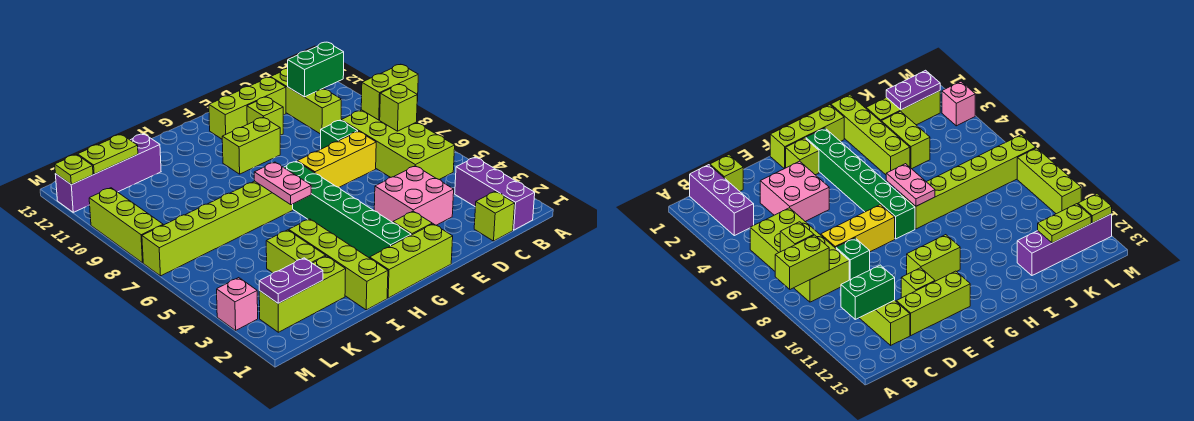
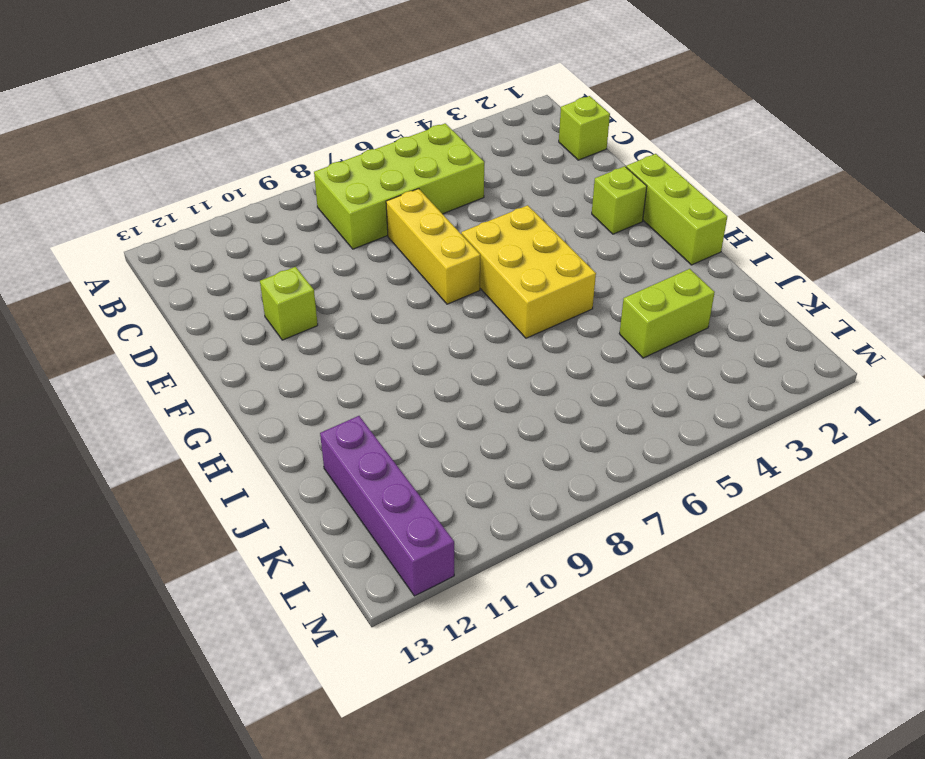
yellow brick F5:H6 level 1 -> green brick G2:G7 level 1
none -> purple brick B1:B3 level 1
none -> lime brick C10:C12 level 1
none -> pink brick D3:E4 level 1

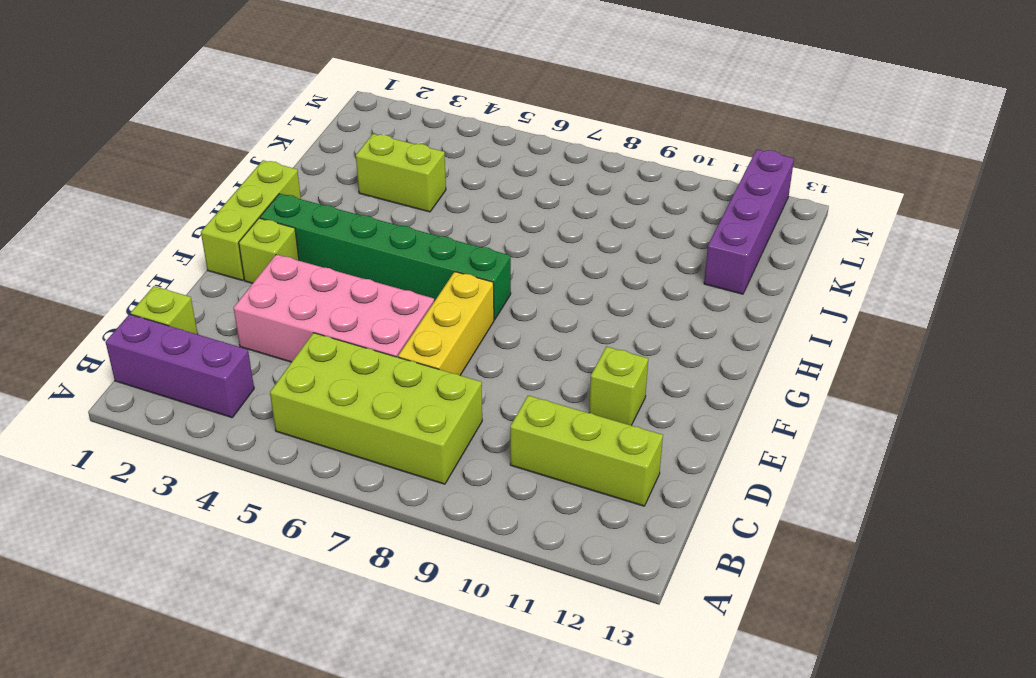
pink brick D3:E6 level 1 -> pink brick D3:E4 level 1
none -> green brick D8 level 1
none -> lime brick D12:F12 level 1
none -> lime brick F10:G10 level 1

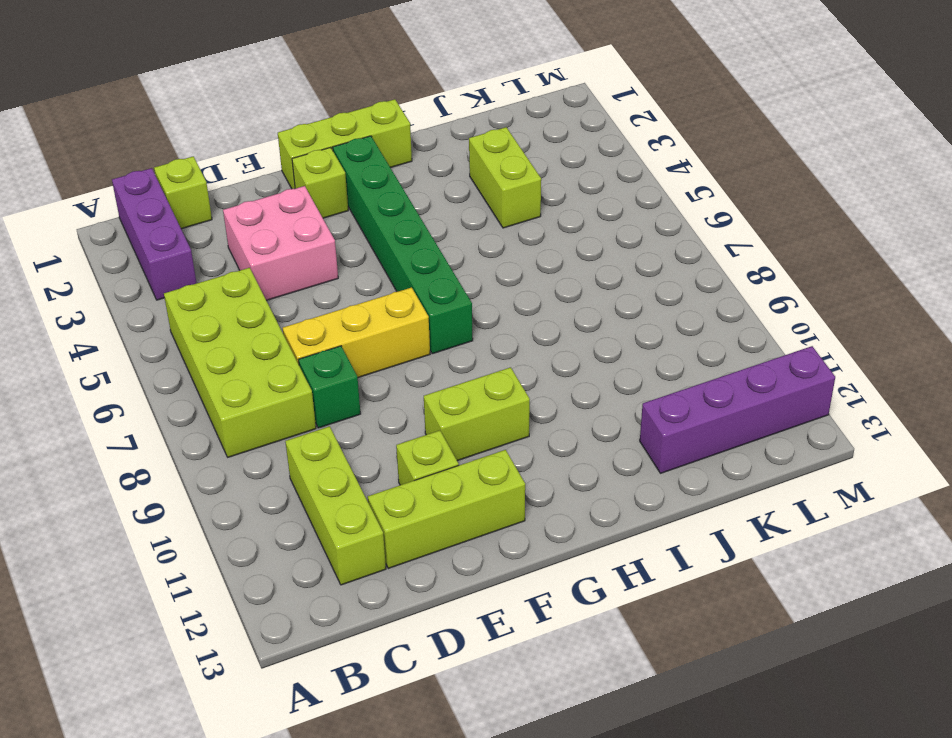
none -> lime brick H7:M7 level 1
none -> lime brick I1:I4 level 1
none -> lime brick J2:L2 level 1

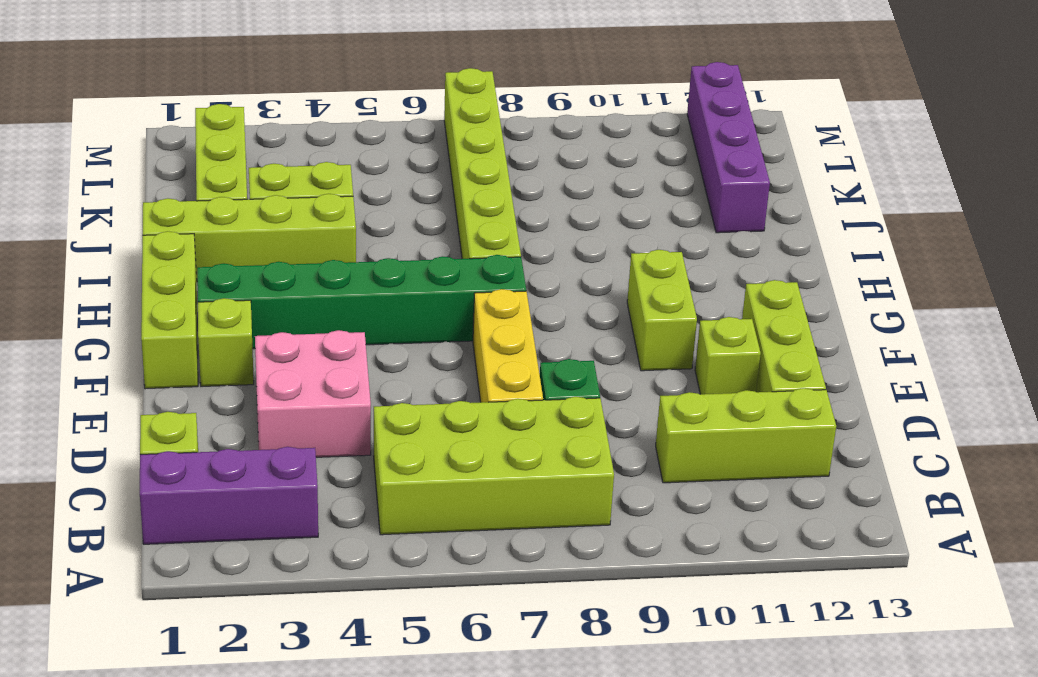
none -> pink brick M3 level 1
none -> lime brick M8:M10 level 1
none -> lime brick A8:B8 level 2

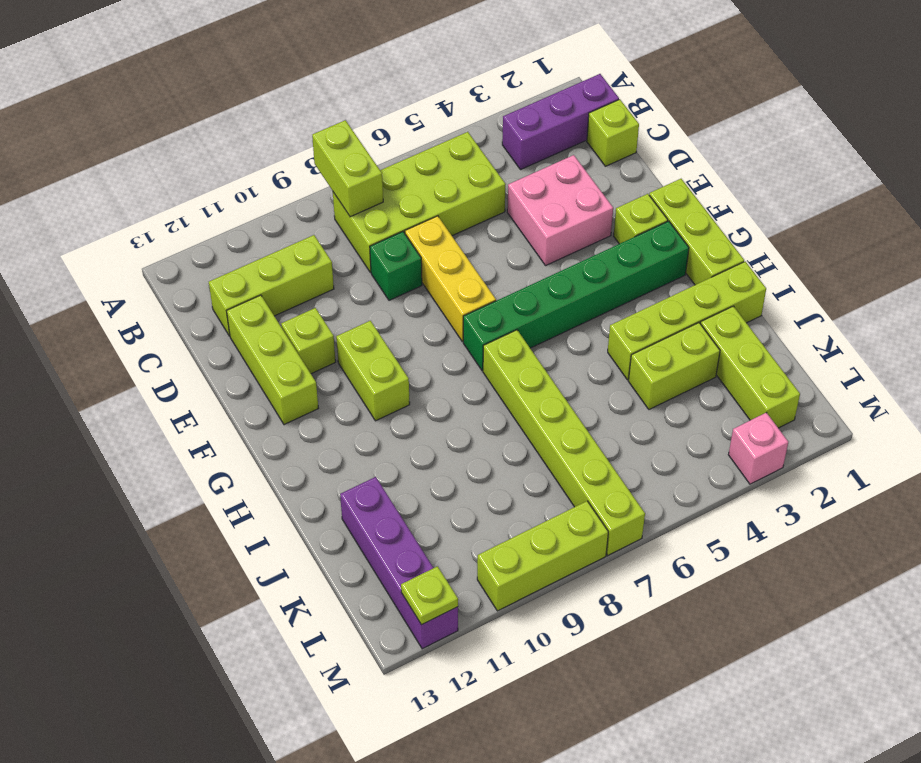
none -> lime brick B7 level 2
none -> green brick B11:C11 level 2
none -> pink plate H6:H7 level 2

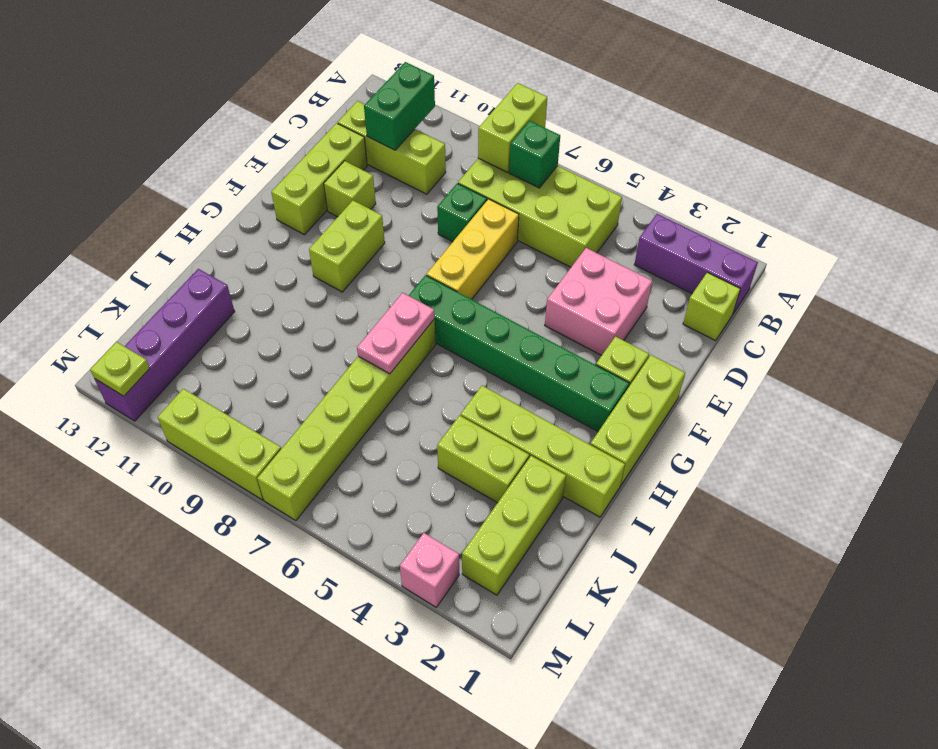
green brick B7 level 2 -> lime brick B7 level 2
pink plate H7:I7 level 2 -> pink plate H6:H7 level 2
none -> purple plate K2:L2 level 2
none -> lime plate K12:L12 level 2

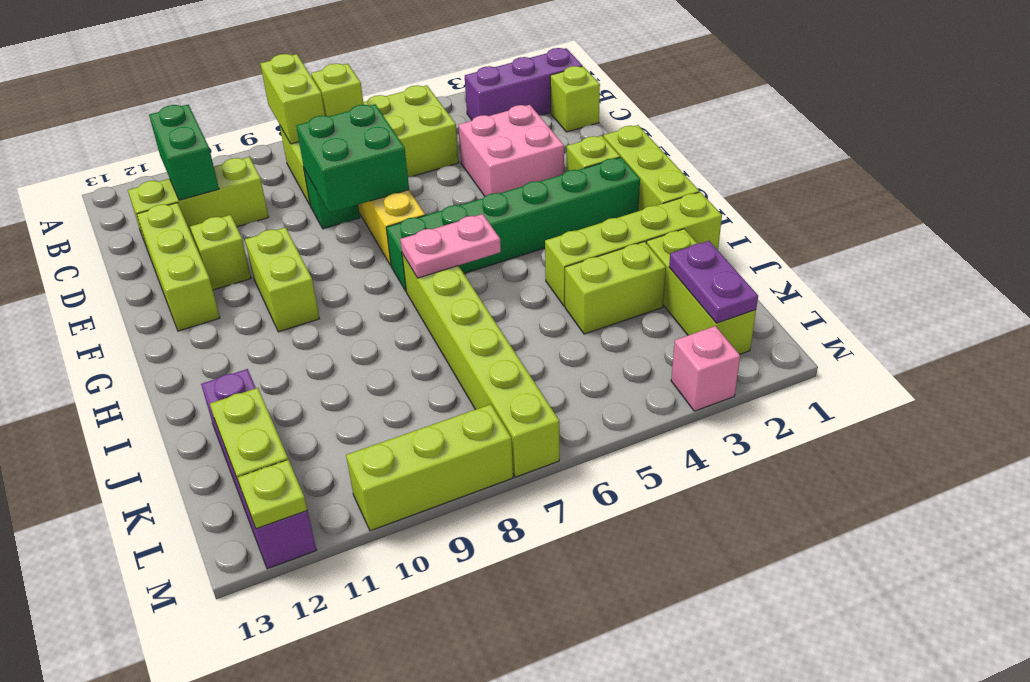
green brick D7:E8 level 2 -> none

